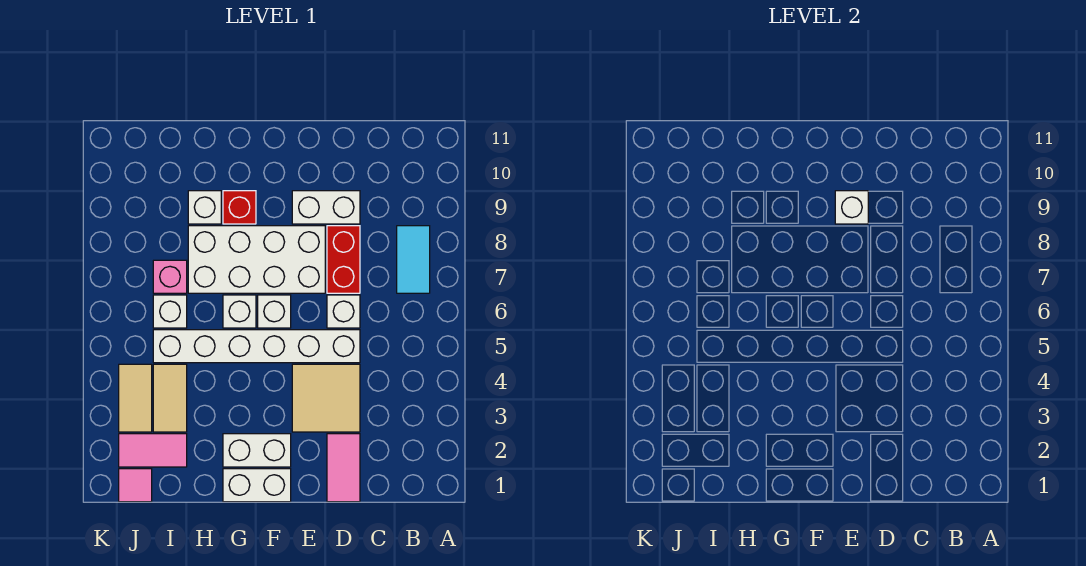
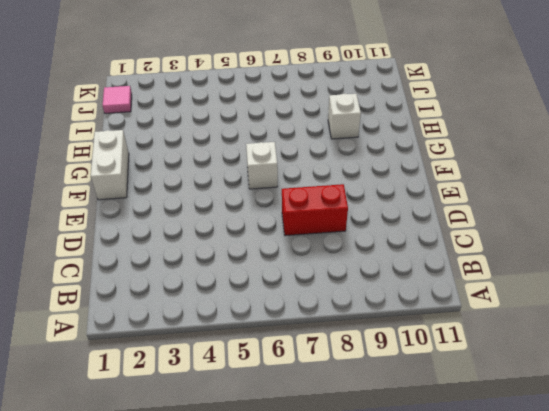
none -> cyan tile B7:B8 level 1
none -> pink tile D1:D2 level 1
none -> tan tile D3:E4 level 1

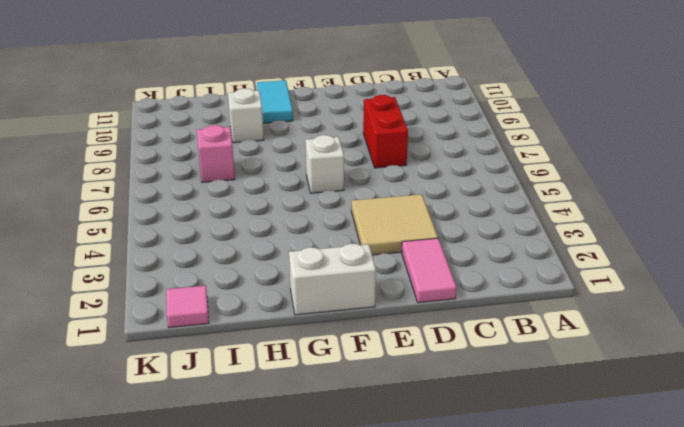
cyan tile G10:G11 level 1 -> cyan tile B7:B8 level 1
none -> white brick D5:I5 level 1
none -> white brick D6 level 1
none -> white brick D9:E9 level 1

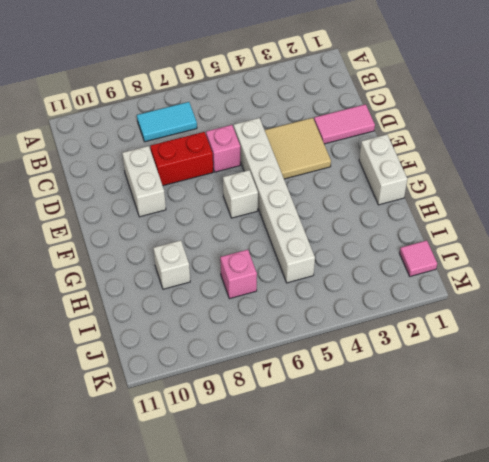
pink brick D6 level 1 -> white brick D6 level 1
none -> white brick E7:H8 level 1
none -> white brick F2:G2 level 1
none -> white brick G6 level 1

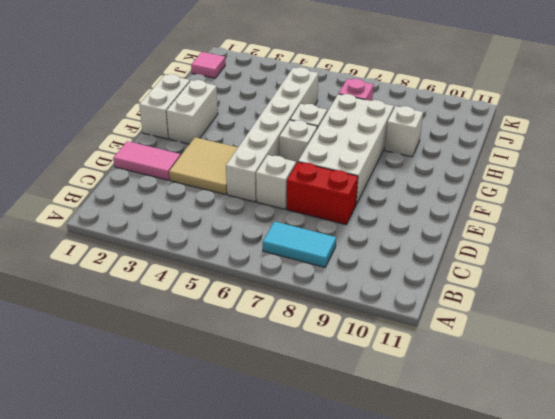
none -> white brick D9:E9 level 1
none -> red brick G9 level 1
none -> pink tile I2:J2 level 1

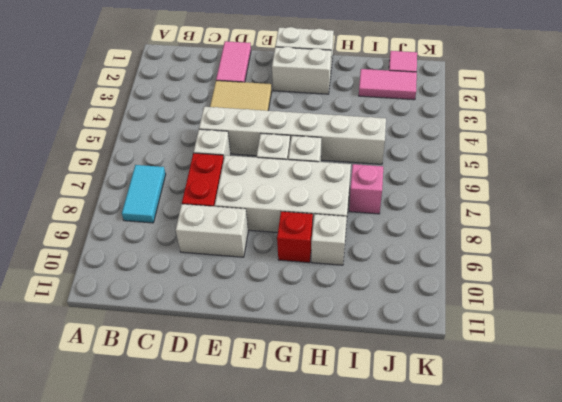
none -> tan tile I3:I4 level 1
none -> white brick I6 level 1
none -> tan tile J3:J4 level 1

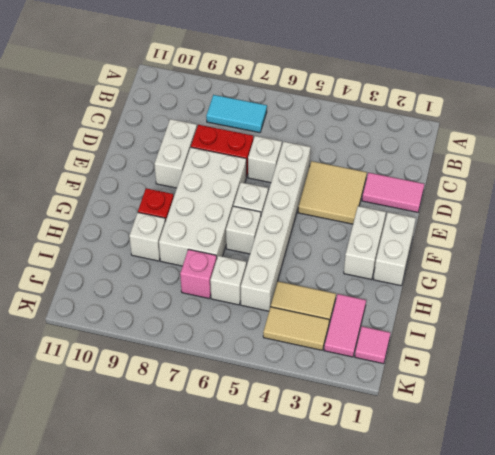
none -> white brick E9 level 2

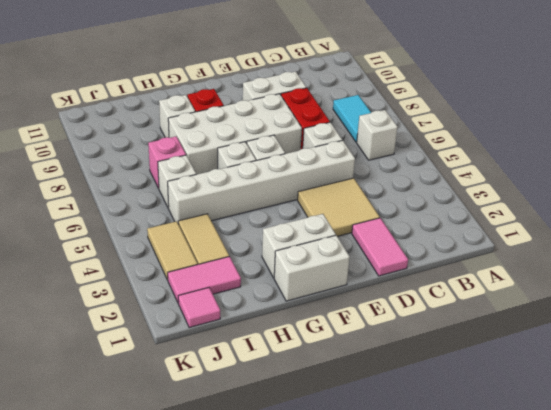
white brick B6 level 1 -> white brick E9 level 2

